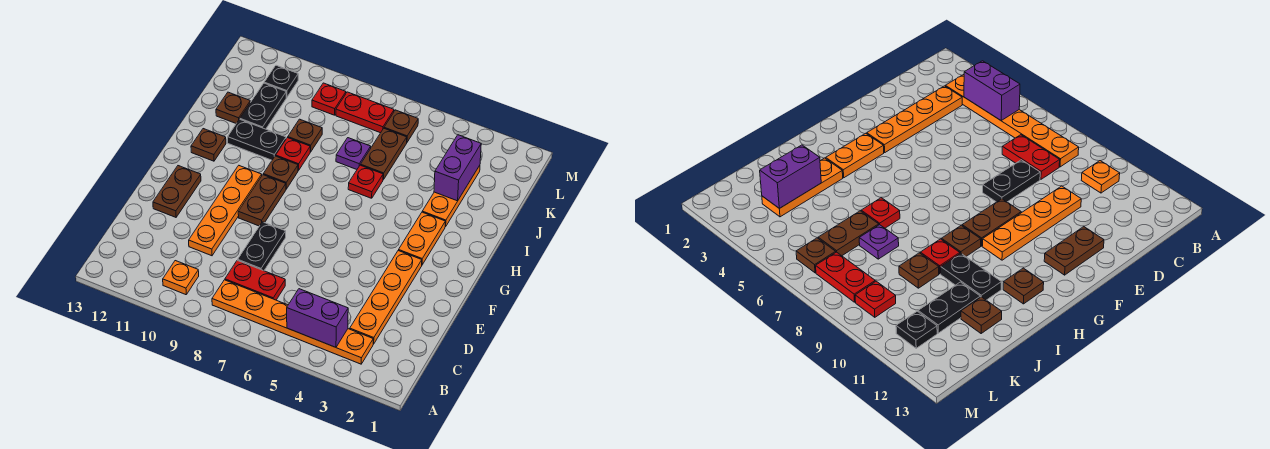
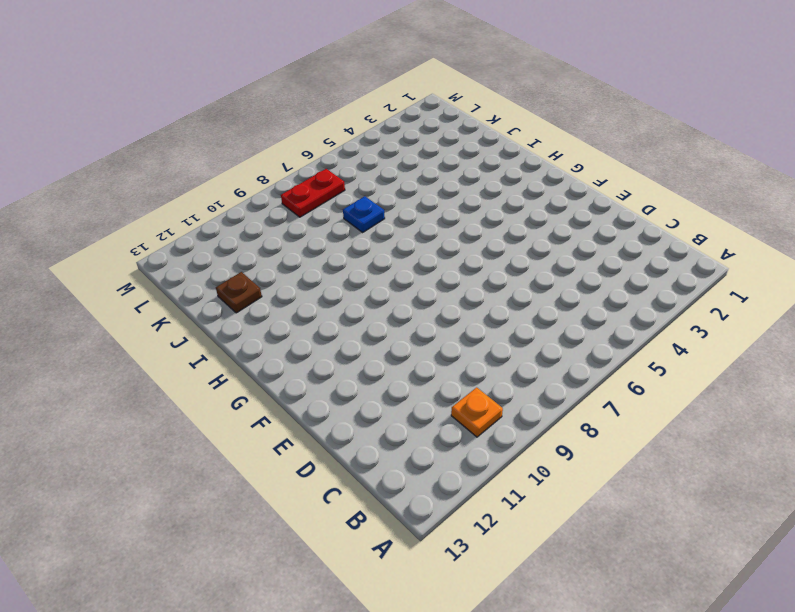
blue plate J7 level 1 -> purple plate J7 level 1
none -> orange plate B3:B8 level 1
none -> orange plate C3:F3 level 1
none -> red plate C7:C8 level 1

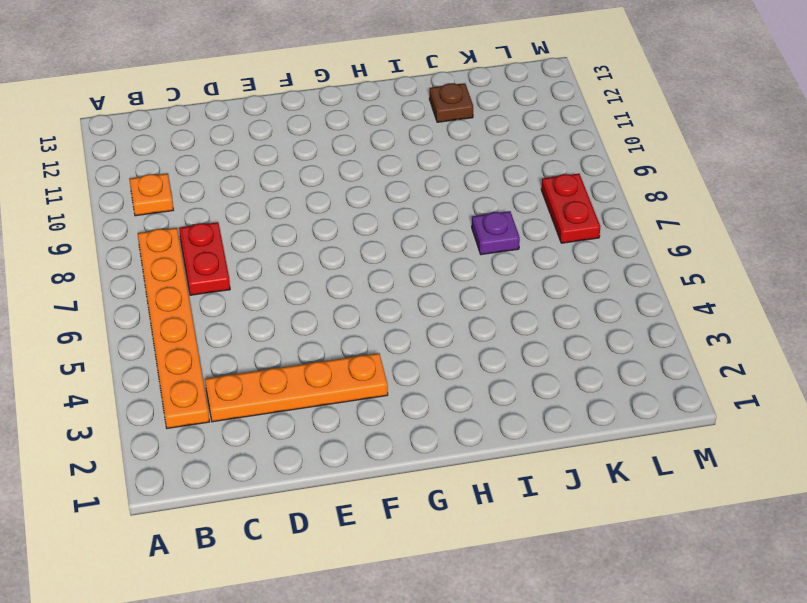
none -> black plate D8:E8 level 1
none -> orange plate D10:G10 level 1
none -> brown plate E12:F12 level 1

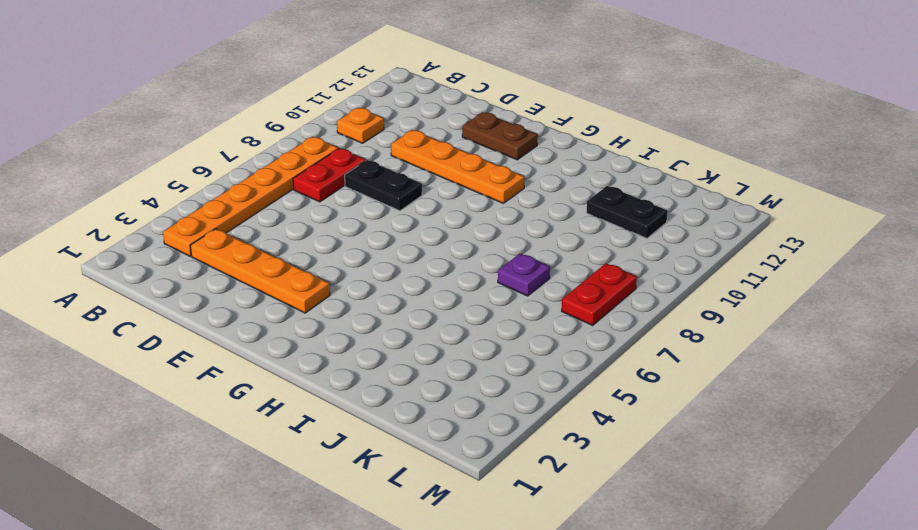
none -> brown plate F9:G9 level 1
none -> orange plate G3:H3 level 1
none -> brown plate H9 level 1

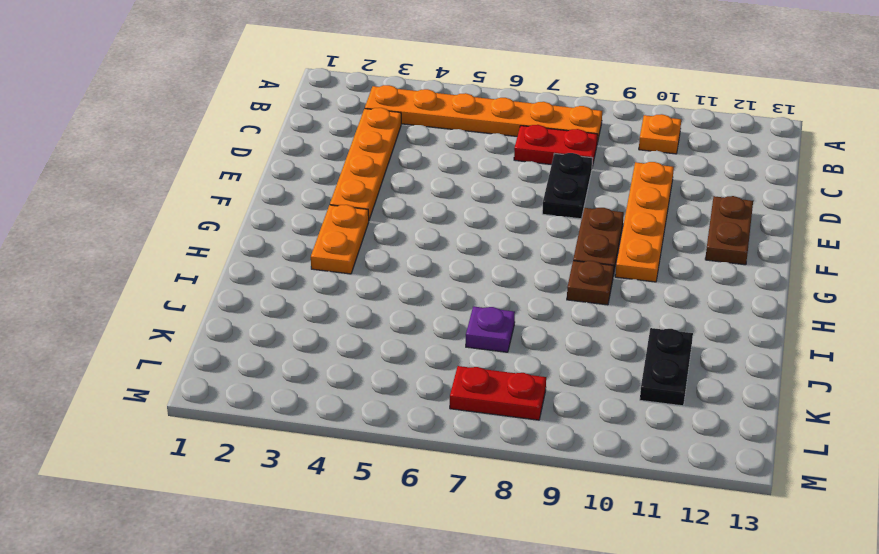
none -> brown plate H12 level 1
none -> orange plate I3:K3 level 1
none -> red plate I6 level 1

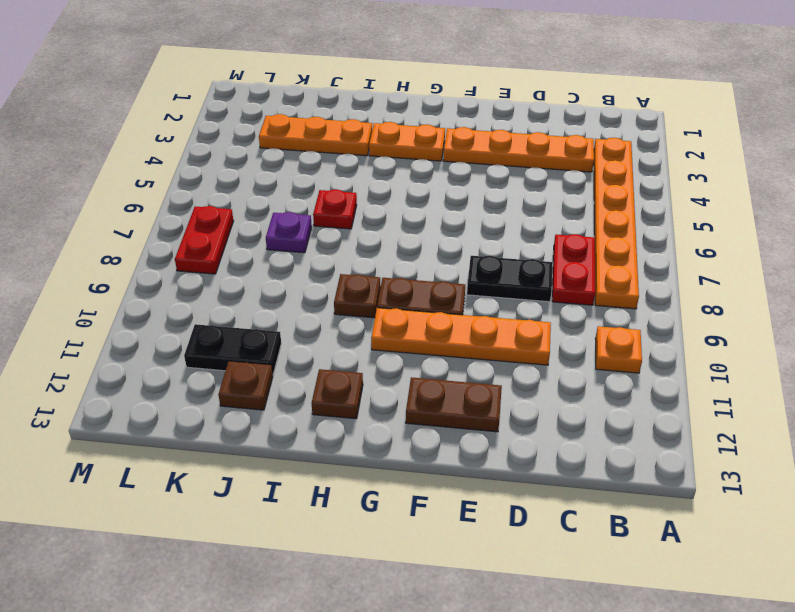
none -> red plate I9 level 1
none -> black plate I10:I11 level 1
none -> brown plate J6:K6 level 1

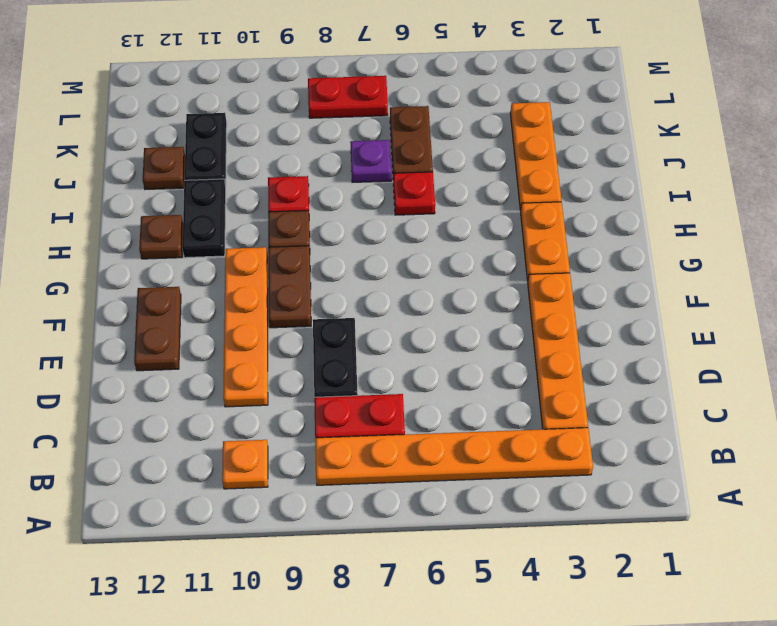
black plate H11:I11 level 1 -> black plate I10:I11 level 1
none -> brown plate J9 level 1
none -> brown plate L6 level 1
none -> red plate L9 level 1

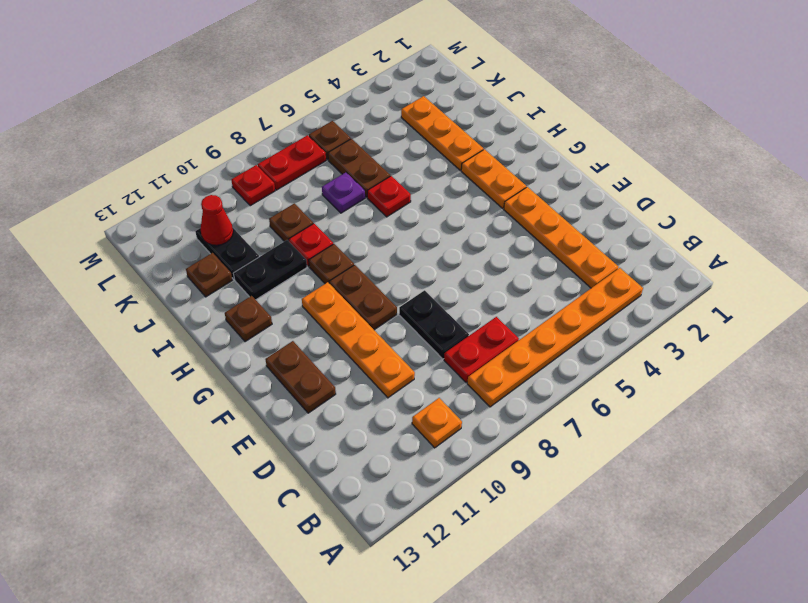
red cone K11 level 2 -> none
none -> black plate L11 level 1
none -> purple brick B4:B5 level 2
none -> purple brick J3:K3 level 2

